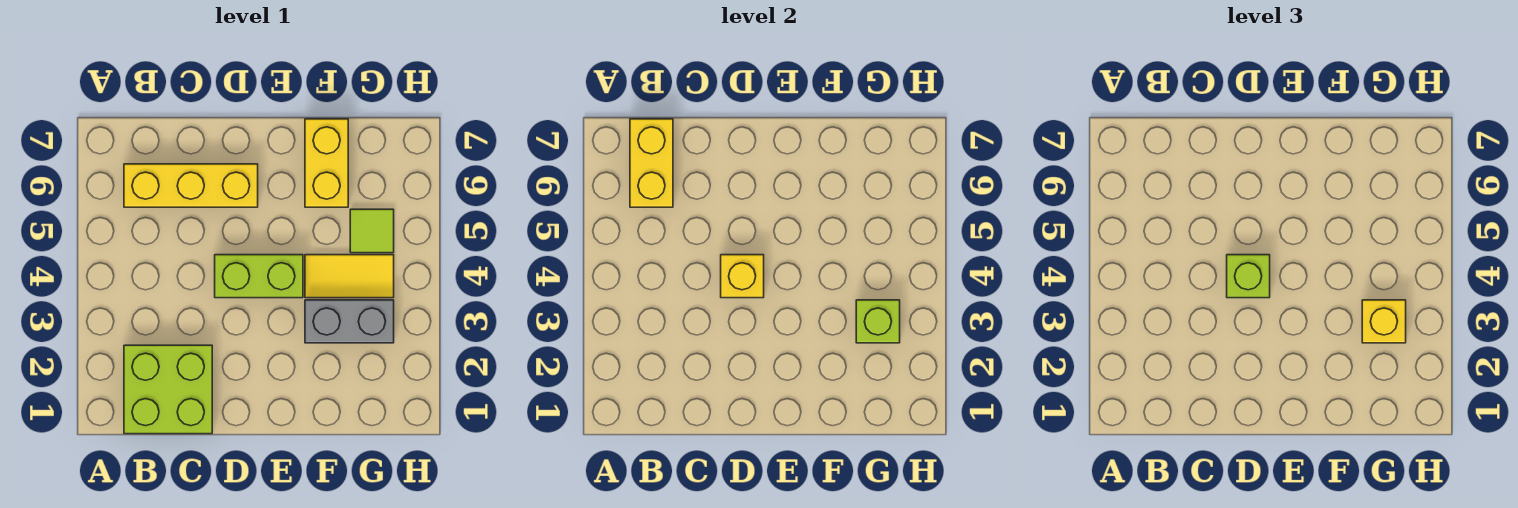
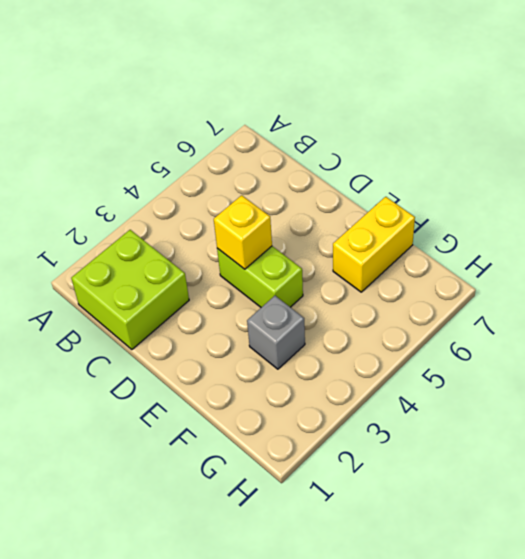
grey brick F3 level 1 -> grey brick F3:G3 level 1
none -> yellow brick B6:D6 level 1
none -> yellow tile F4:G4 level 1
none -> lime tile G5 level 1

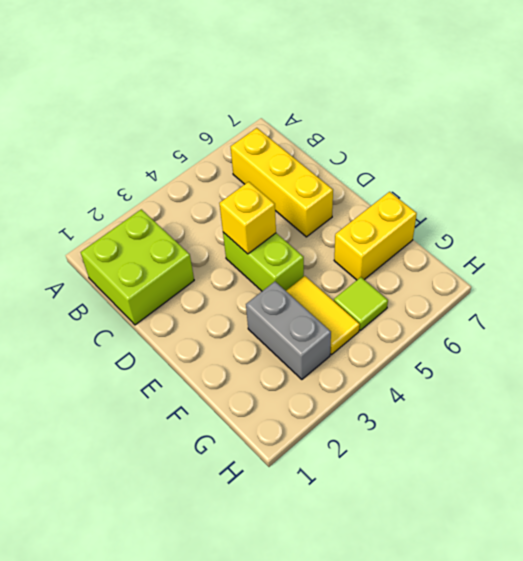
none -> yellow brick B6:B7 level 2
none -> lime brick G3 level 2
none -> lime brick D4 level 3

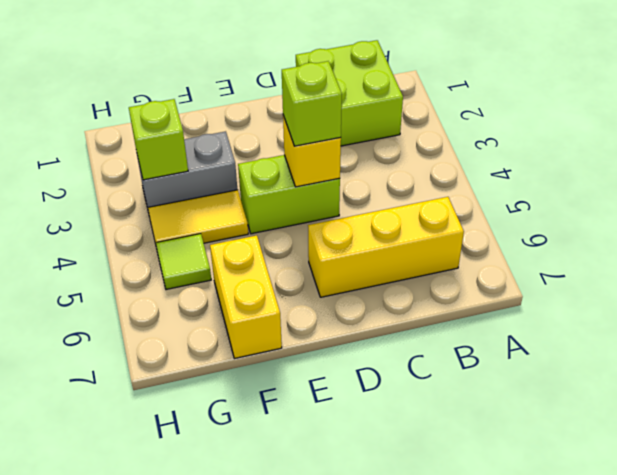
none -> yellow brick B6:B7 level 2
none -> yellow brick G3 level 3

